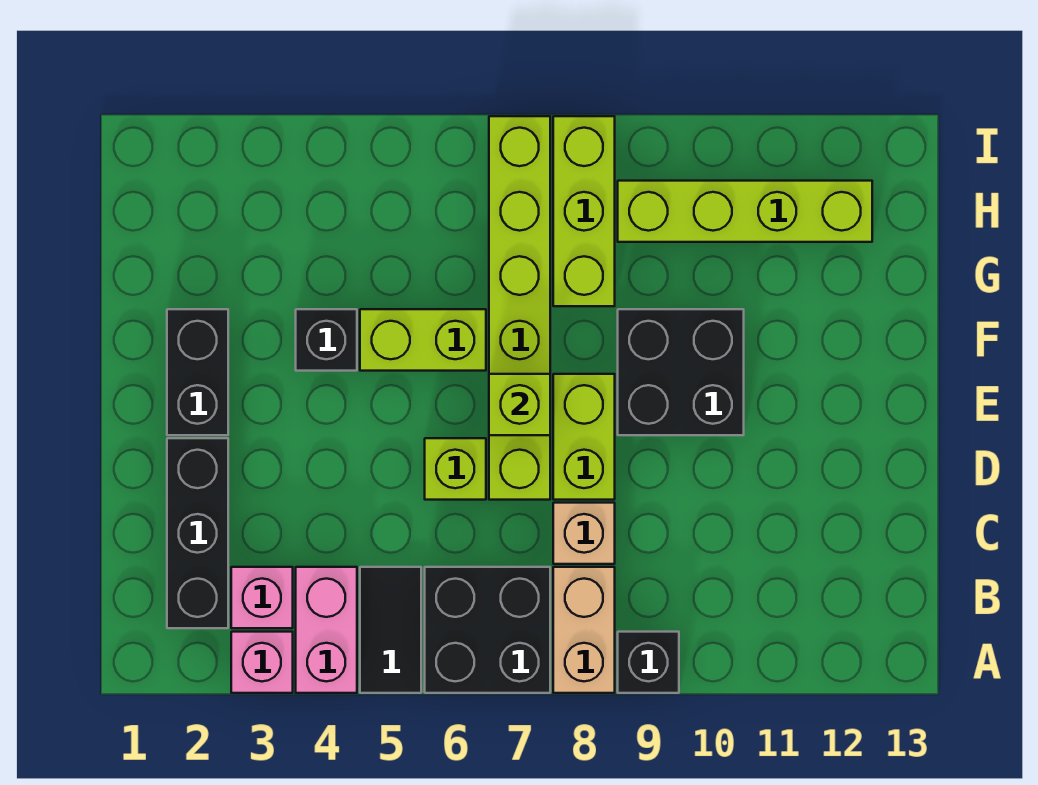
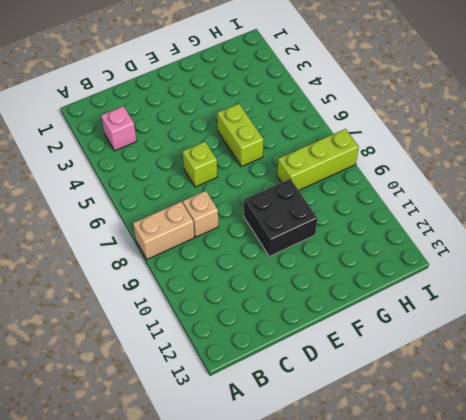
none -> pink brick A3 level 1
none -> pink brick A4:B4 level 1
none -> black tile A5:B5 level 1

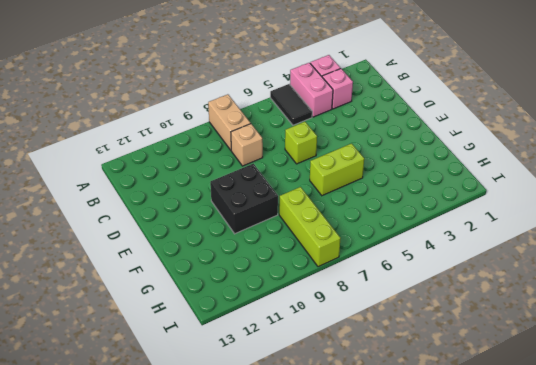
none -> black brick A6:B7 level 1
none -> black brick A9 level 1
none -> black brick B2:D2 level 1

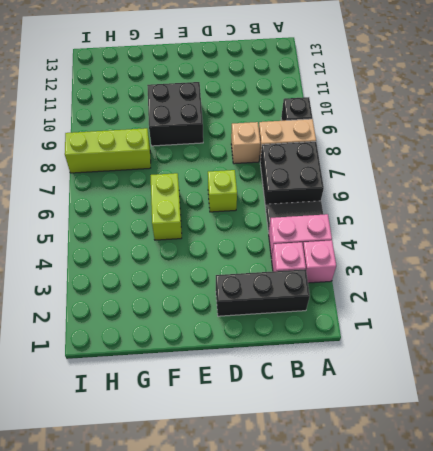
none -> lime brick D7:I7 level 1
none -> lime brick D8:E8 level 1
none -> black brick E2:F2 level 1

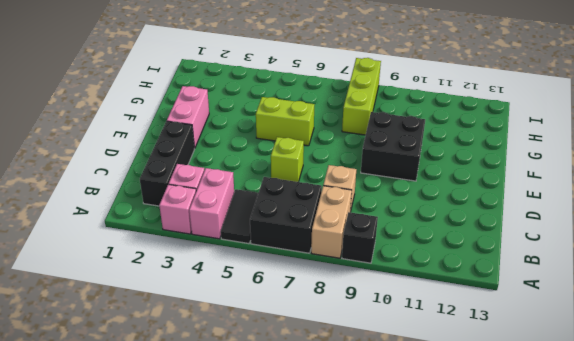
pink brick E2:F2 level 1 -> black brick E2:F2 level 1
none -> lime brick D7:I7 level 1
none -> lime brick D8:E8 level 1
none -> black brick F4 level 1

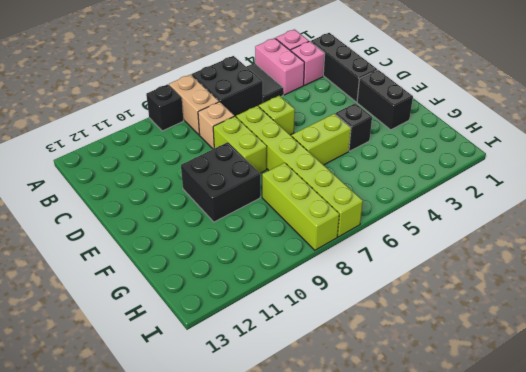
none -> lime brick H9:H12 level 1
none -> lime brick E7 level 2

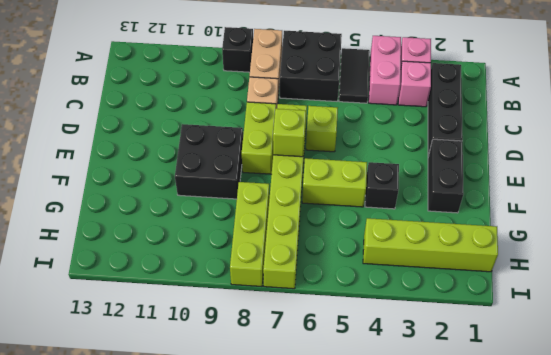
lime brick H1:H4 level 1 -> lime brick H9:H12 level 1

